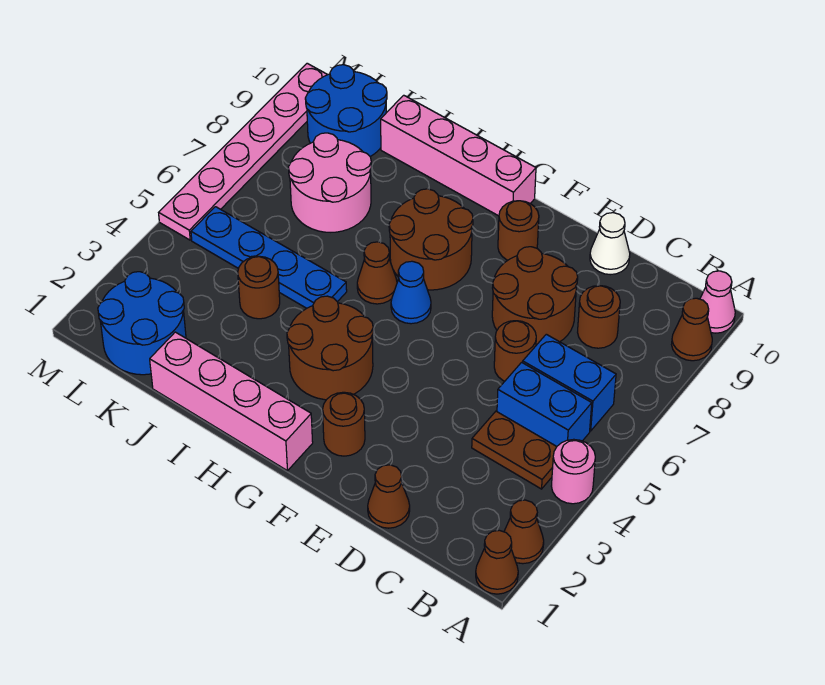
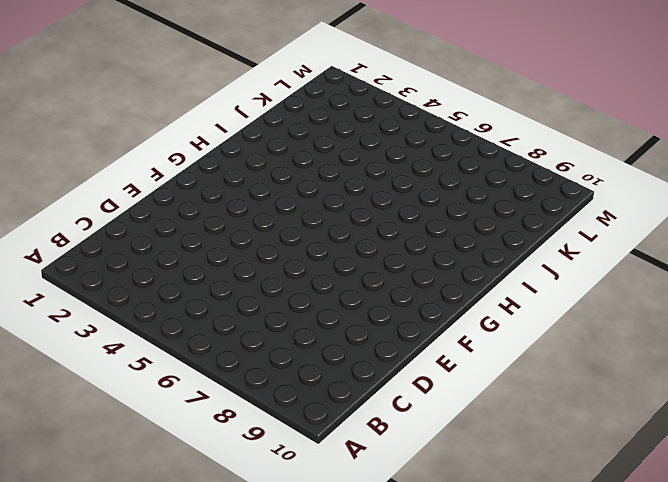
none -> brown cone A1 level 1
none -> brown cone A2 level 1
none -> pink round brick A4 level 1

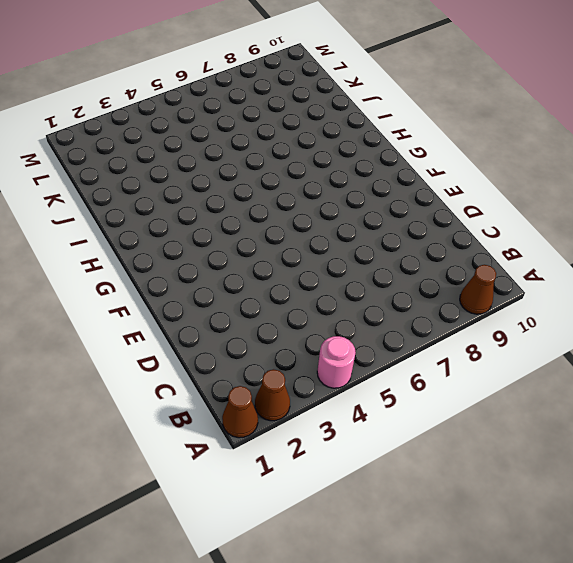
none -> pink cone A10 level 1
none -> brown plate B4:C4 level 1
none -> blue brick B5:C5 level 1

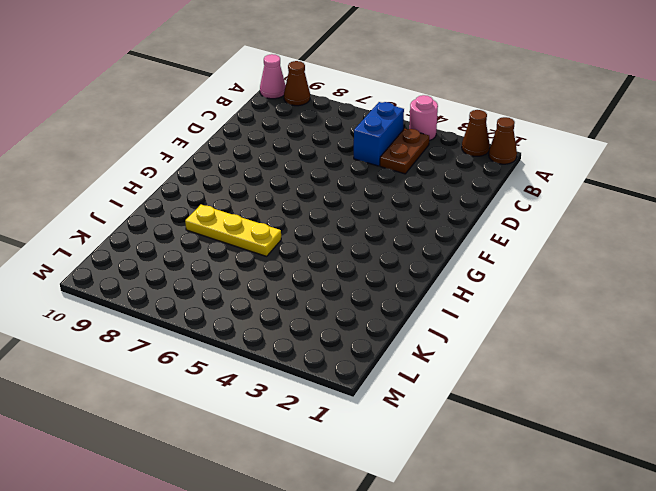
yellow plate I6:I8 level 1 -> none
none -> blue brick B6:C6 level 1
none -> brown round brick C8 level 1
none -> brown cone D1 level 1

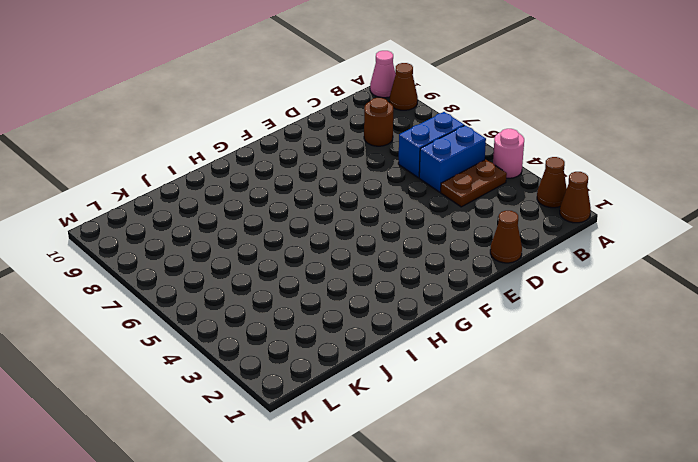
none -> brown round brick D6 level 1
none -> brown round brick D7:E8 level 1
none -> white cone D10 level 1

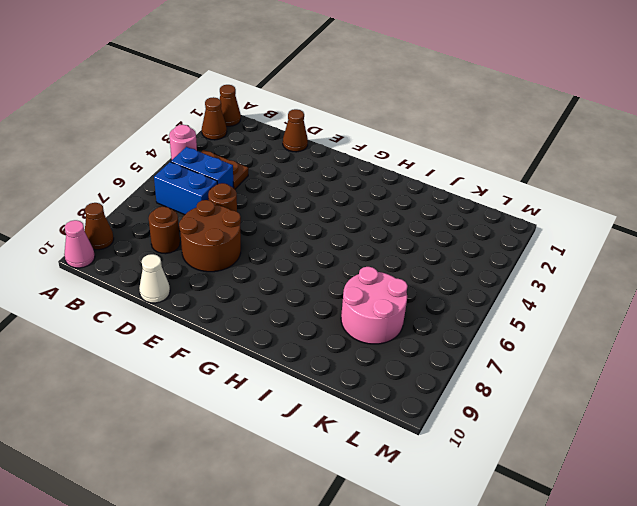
none -> brown round brick F2 level 1
none -> brown round brick F9 level 1
none -> pink brick G1:J1 level 1

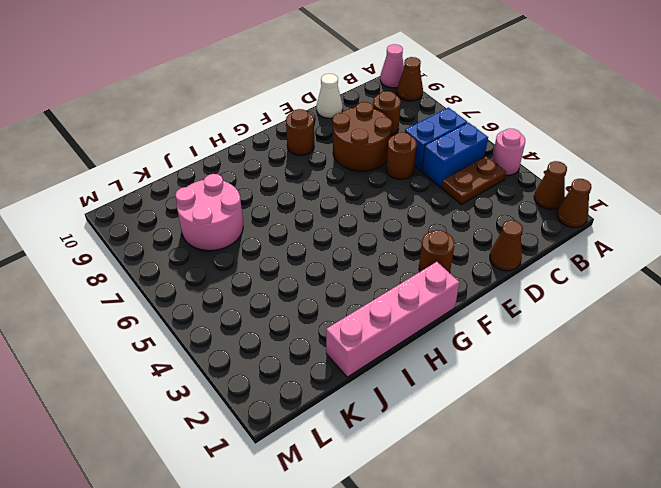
none -> brown round brick G3:H4 level 1
none -> blue cone G6 level 1
none -> brown round brick G7:H8 level 1

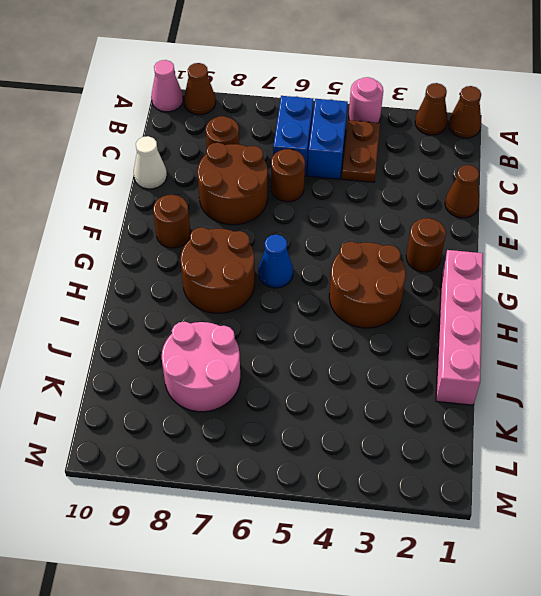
none -> pink brick G10:J10 level 1
none -> brown cone H6 level 1
none -> blue plate I5:L5 level 1

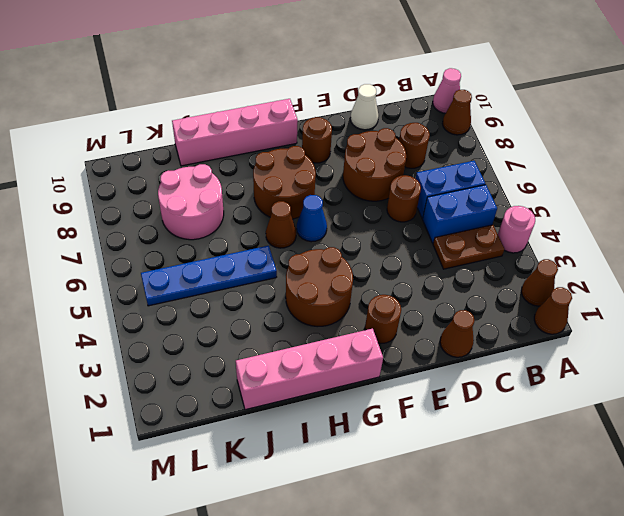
none -> brown round brick J4 level 1
none -> blue round brick K1:L2 level 1
none -> blue round brick K9:L10 level 1

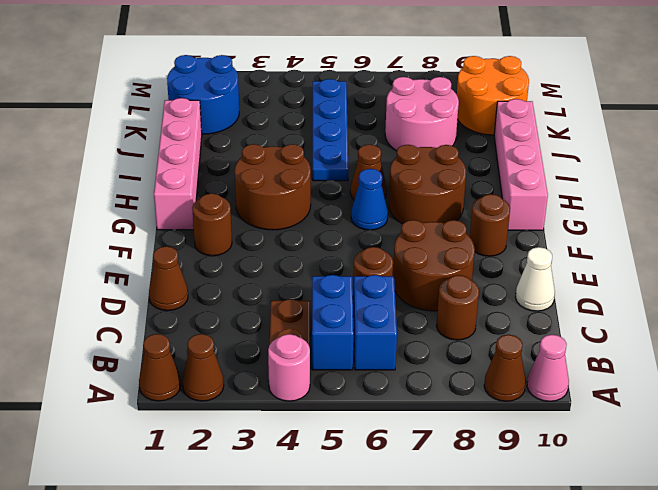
orange round brick K9:L10 level 1 -> blue round brick K9:L10 level 1
none -> brown round brick J4 level 1
none -> pink plate M5:M10 level 1

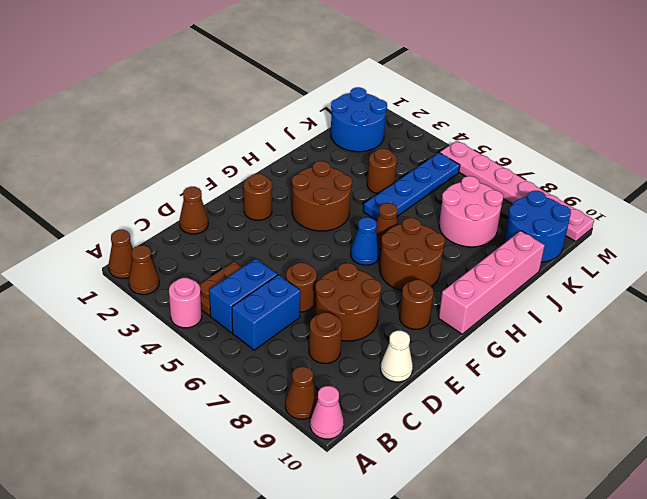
none -> pink brick G1:J1 level 1

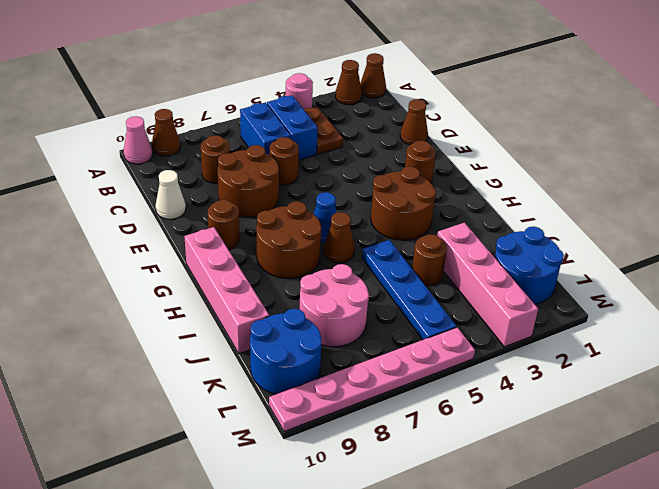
pink brick J3:M3 level 1 -> pink brick G1:J1 level 1

